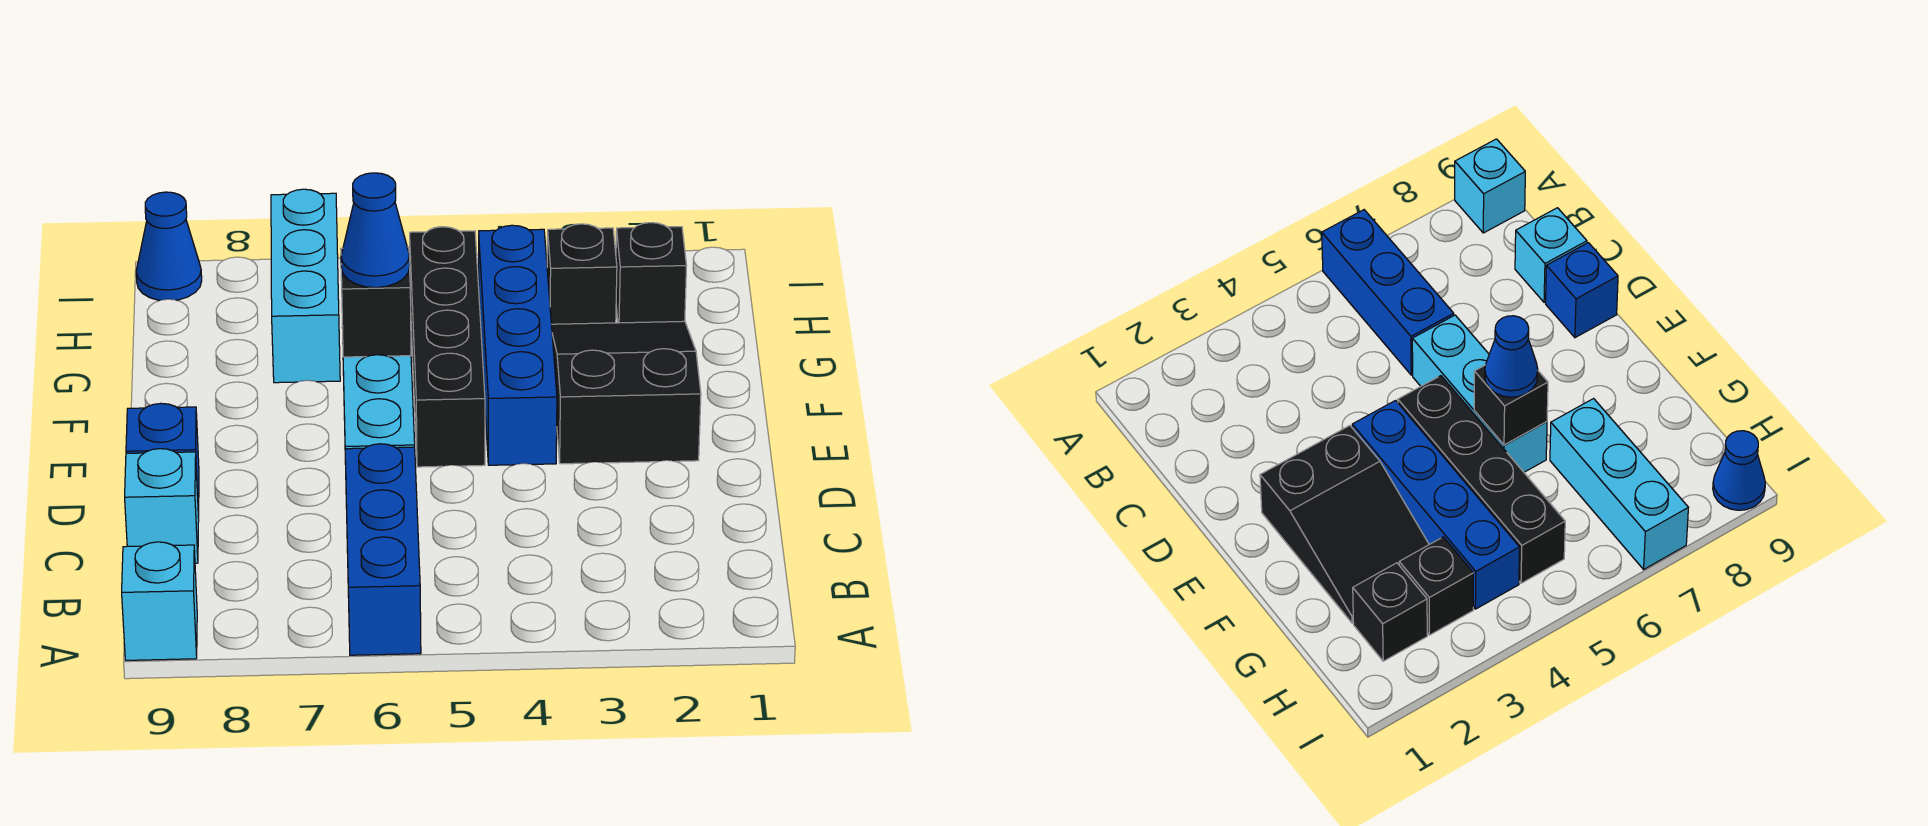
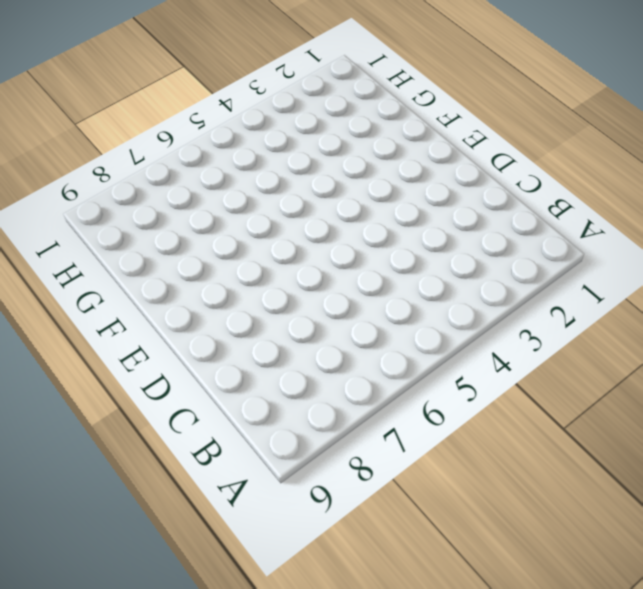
none -> blue brick A6:C6 level 1
none -> cyan brick A9 level 1
none -> cyan brick C9 level 1

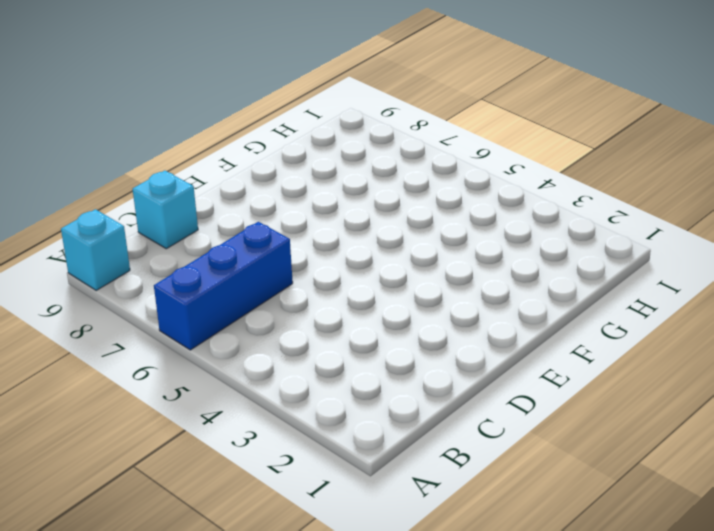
none -> cyan brick D6:F6 level 1
none -> blue brick D9 level 1
none -> black slope E2:G3 level 1 top E

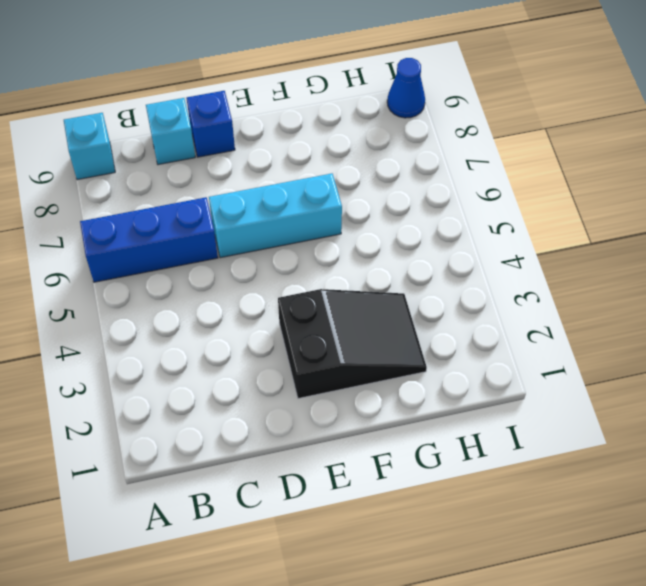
none -> blue brick E4:H4 level 1
none -> black brick E5:H5 level 1
none -> cyan brick G7:I7 level 1

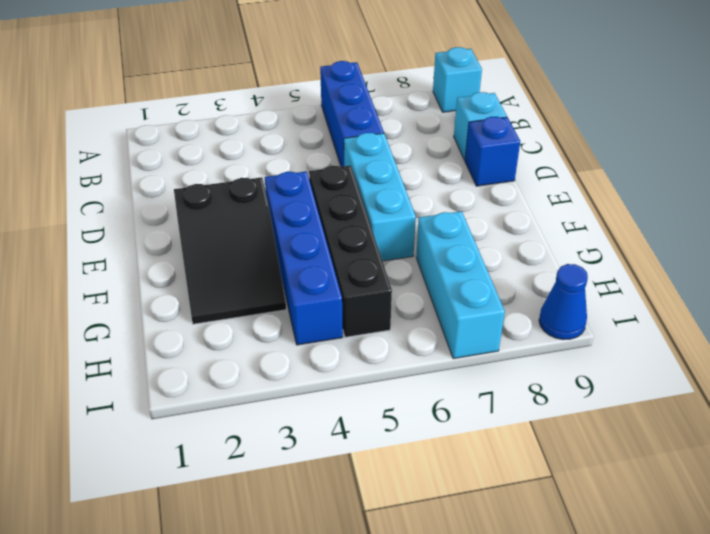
none -> black brick H2 level 1
none -> black brick H3 level 1
none -> black brick F6 level 2

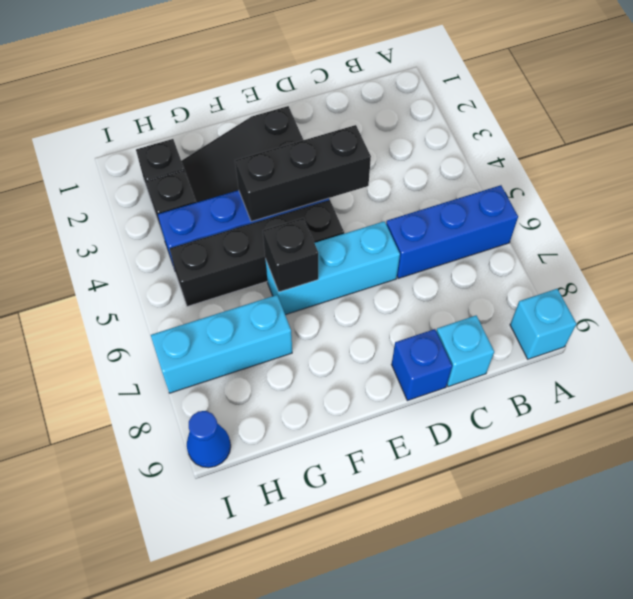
black brick D4:F4 level 2 -> none
none -> blue cone F6 level 3

